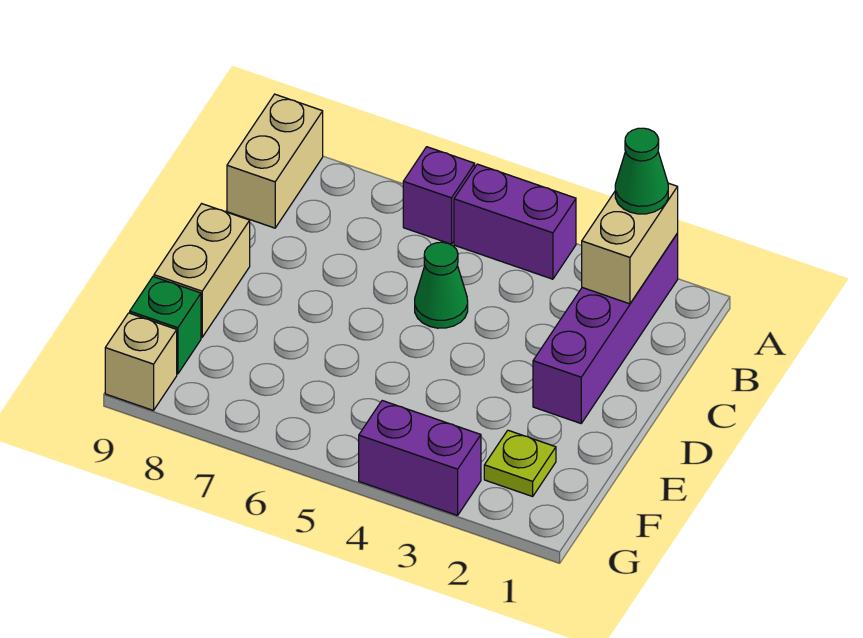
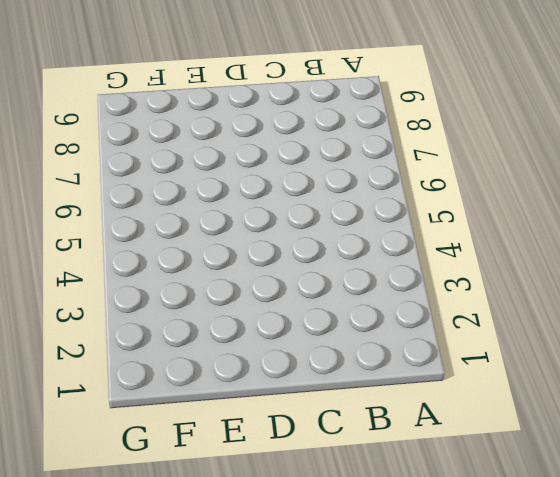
none -> purple brick A2:D2 level 1
none -> purple brick A4:A5 level 1
none -> purple brick A6 level 1

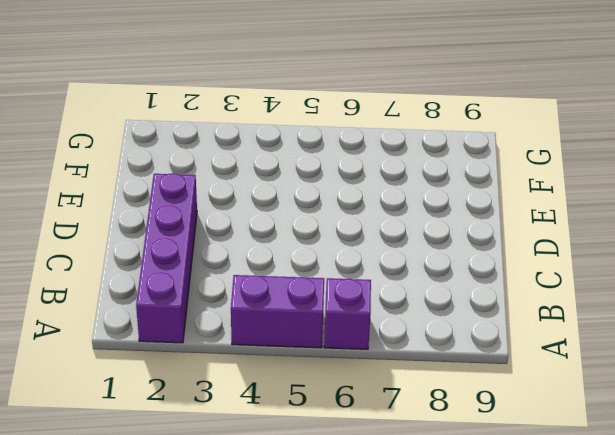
none -> tan brick A9:B9 level 1
none -> green cone C5 level 1
none -> tan brick D9:E9 level 1

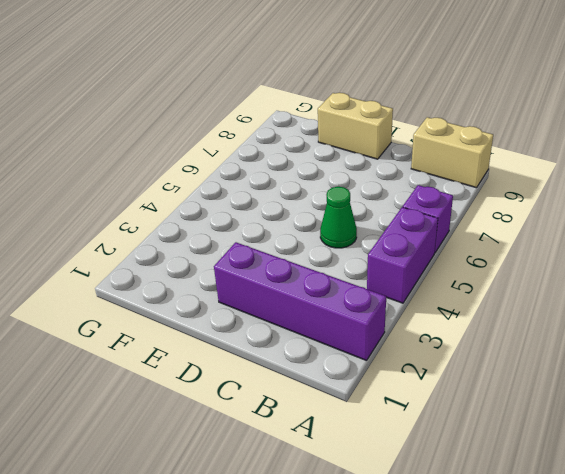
none -> lime plate F2 level 1
none -> green brick F9 level 1
none -> purple brick G3:G4 level 1

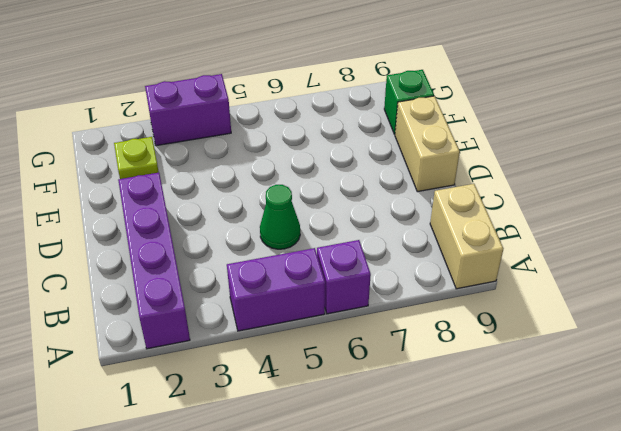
none -> tan brick G9 level 1
none -> tan brick A2:B2 level 2
none -> green cone A2 level 3

